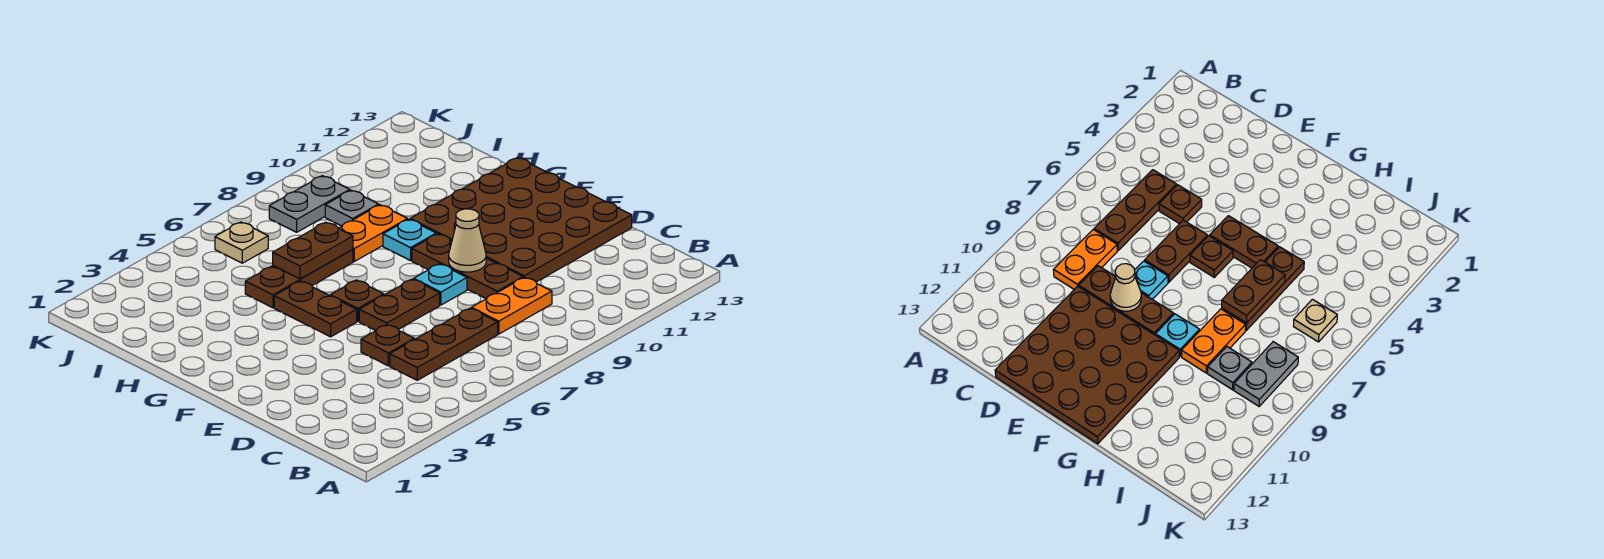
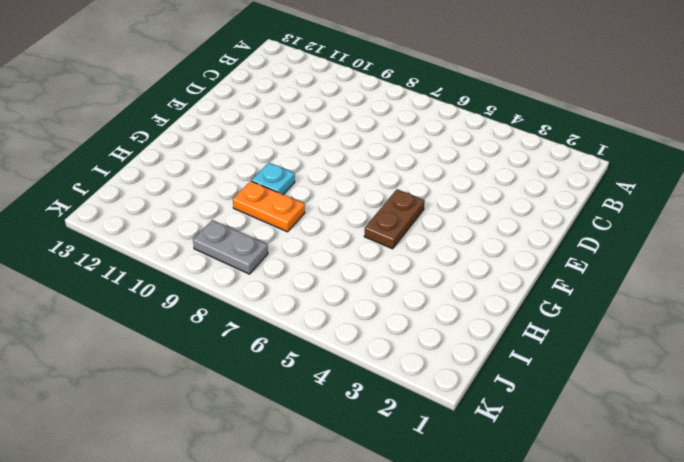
none -> brown plate C5:C7 level 1
none -> orange plate C8:C9 level 1
none -> brown plate D5 level 1

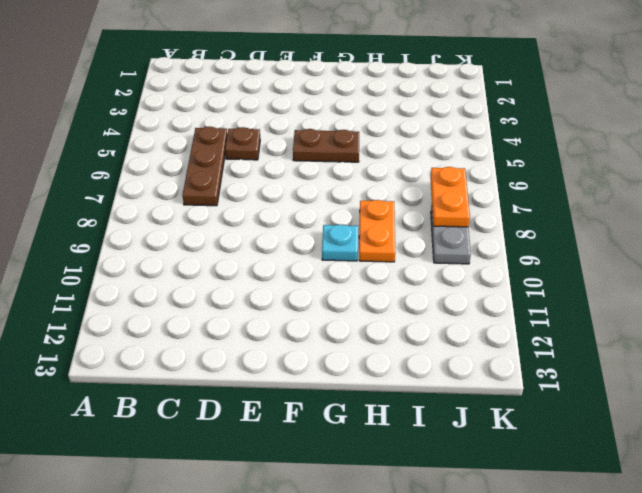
orange plate J7:J8 level 2 -> orange plate C8:C9 level 1
none -> brown plate D9:F9 level 1
none -> brown plate D10:G13 level 1
none -> brown plate E6:E7 level 1

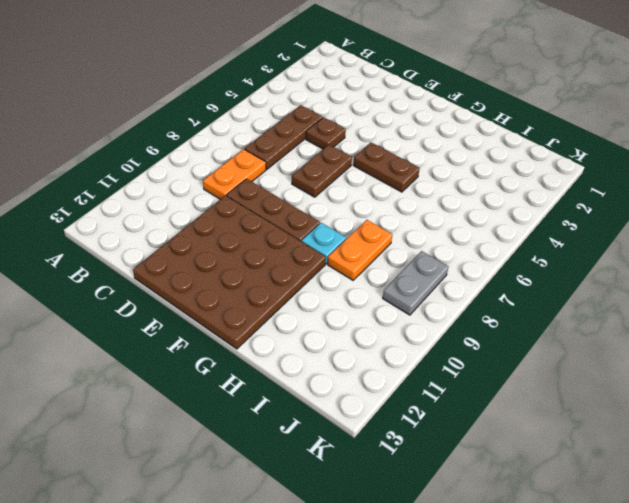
none -> cyan plate E8 level 1
none -> brown plate F6 level 1
none -> brown plate H5:H7 level 1

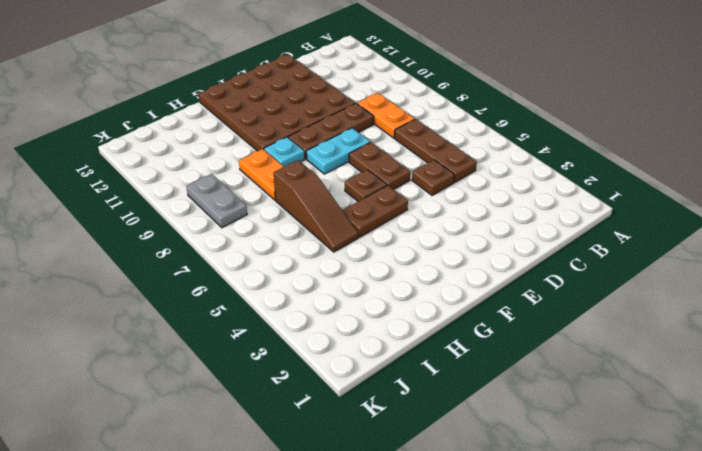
cyan plate E8:F8 level 1 -> cyan plate E8 level 1
brown slope H5:H7 level 1 top 7 -> brown plate H5:H7 level 1
none -> grey plate I9 level 1
none -> tan plate J6 level 1
none -> tan cone E9 level 2

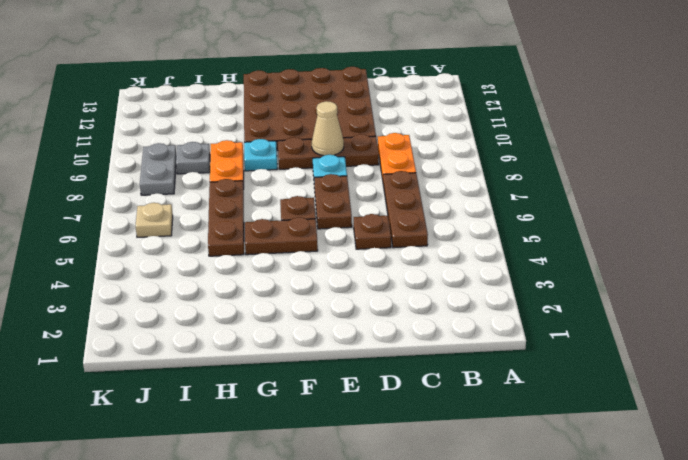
none -> brown plate H6:H7 level 2

